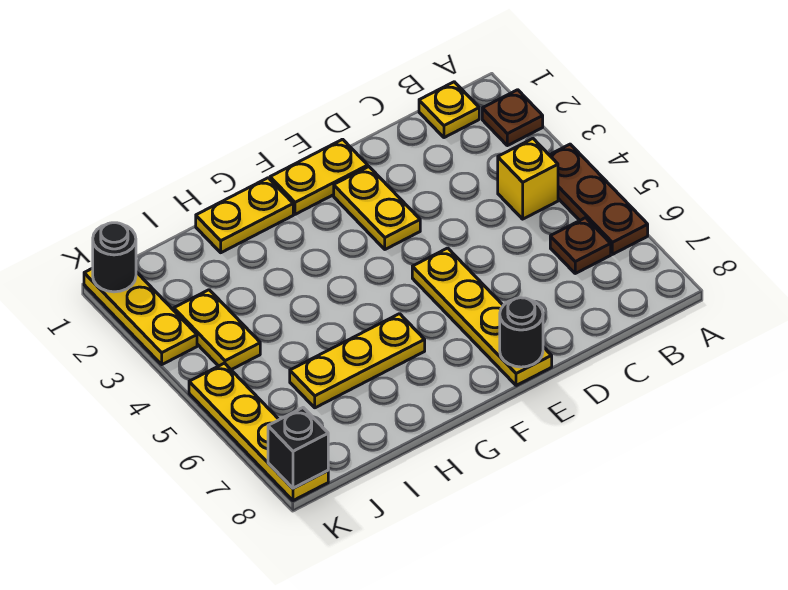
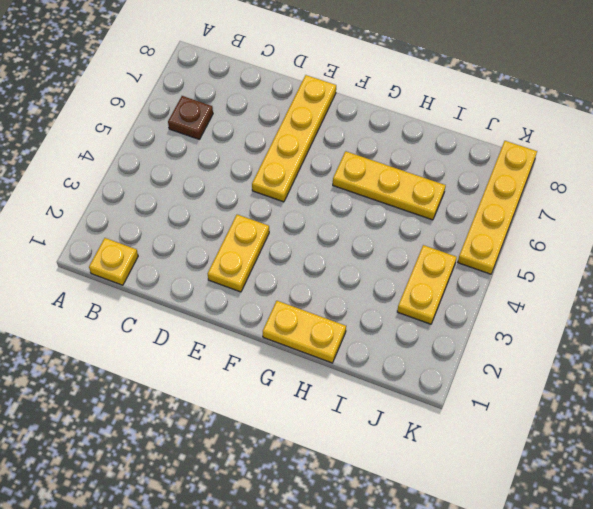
none -> brown plate A2 level 1
none -> brown plate A4:A6 level 1
none -> yellow brick B4 level 1

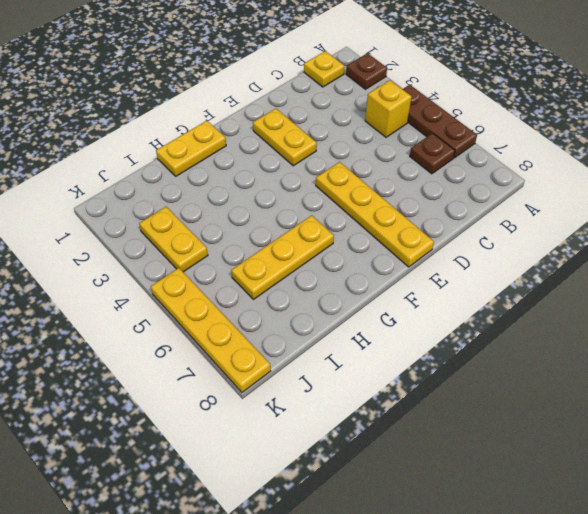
none -> yellow plate E1:F1 level 1
none -> yellow plate K1:K3 level 1
none -> black round brick E8 level 2

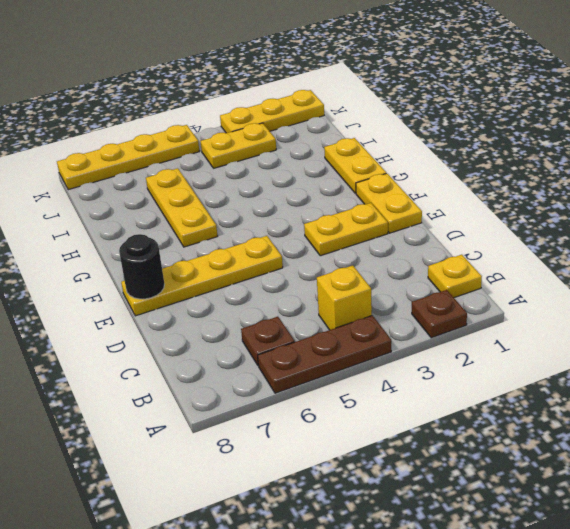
none -> black round brick K1 level 2
none -> black brick K8 level 2

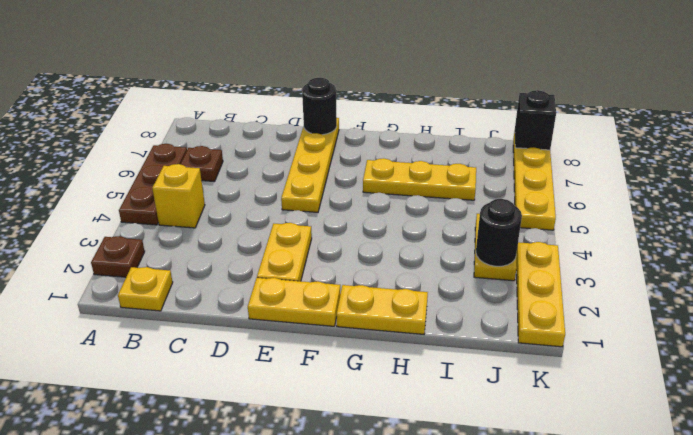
black round brick J3 level 2 -> black round brick K1 level 2

